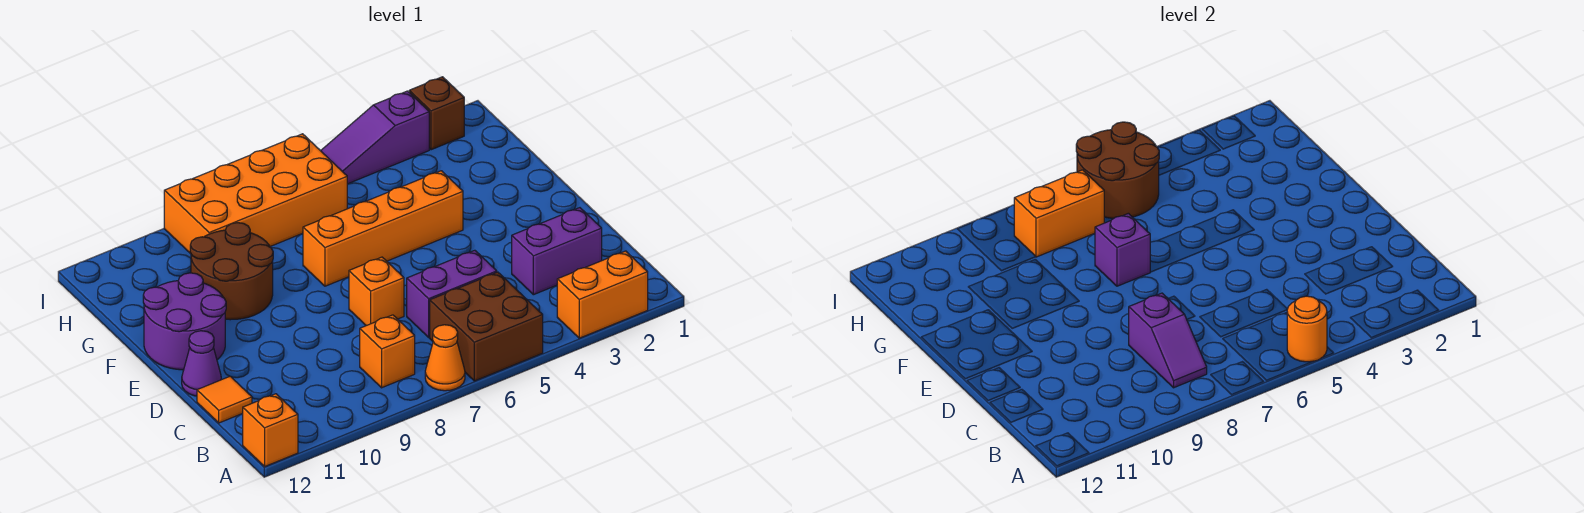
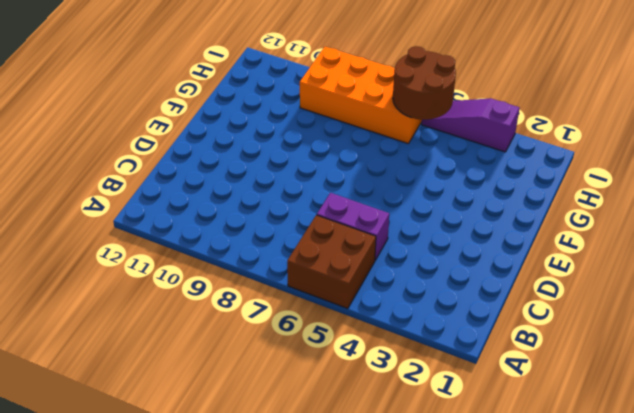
none -> orange brick A2:A3 level 1
none -> orange cone A7 level 1
none -> orange brick A12 level 1

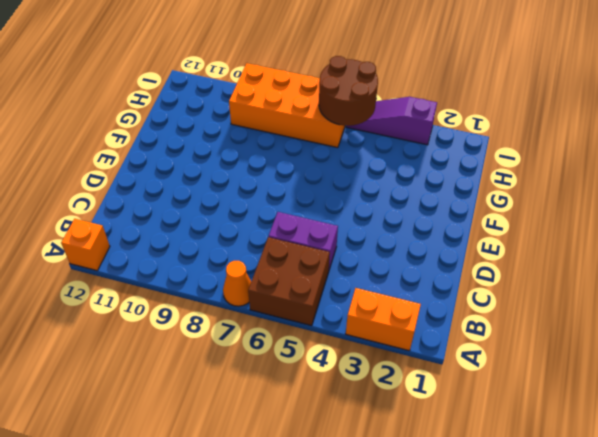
none -> orange brick B8 level 1
none -> purple brick C2:C3 level 1
none -> orange tile C12 level 1

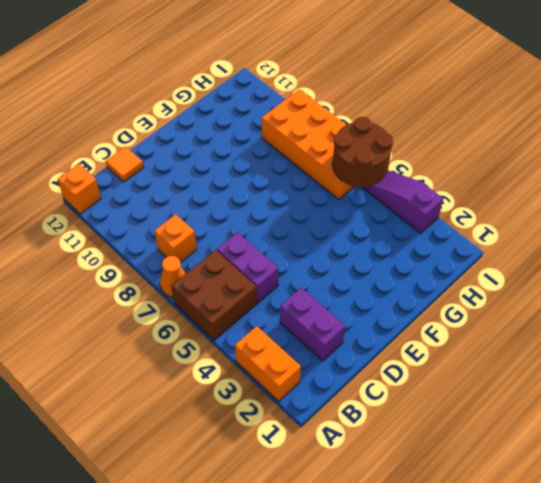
none -> orange brick D7 level 1
none -> purple cone D12 level 1
none -> purple round brick E11:F12 level 1

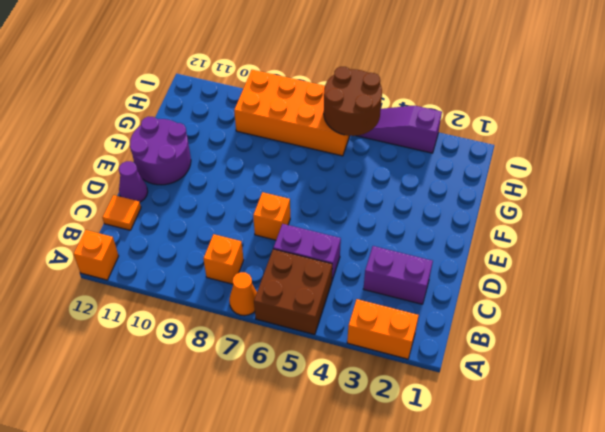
none -> orange brick F4:F7 level 1
none -> brown round brick F9:G10 level 1
none -> brown brick I2 level 1

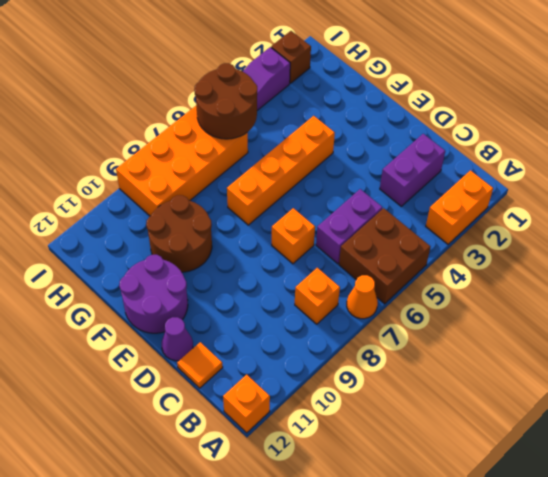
none -> orange round brick A5 level 2
none -> purple slope B8:C8 level 2 top C
none -> purple brick F7 level 2

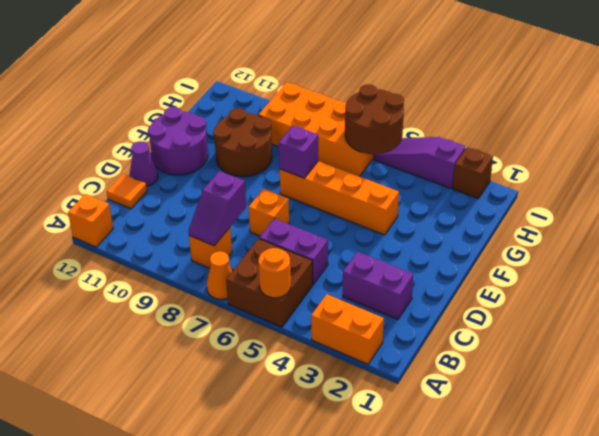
none -> orange brick H7:H8 level 2

